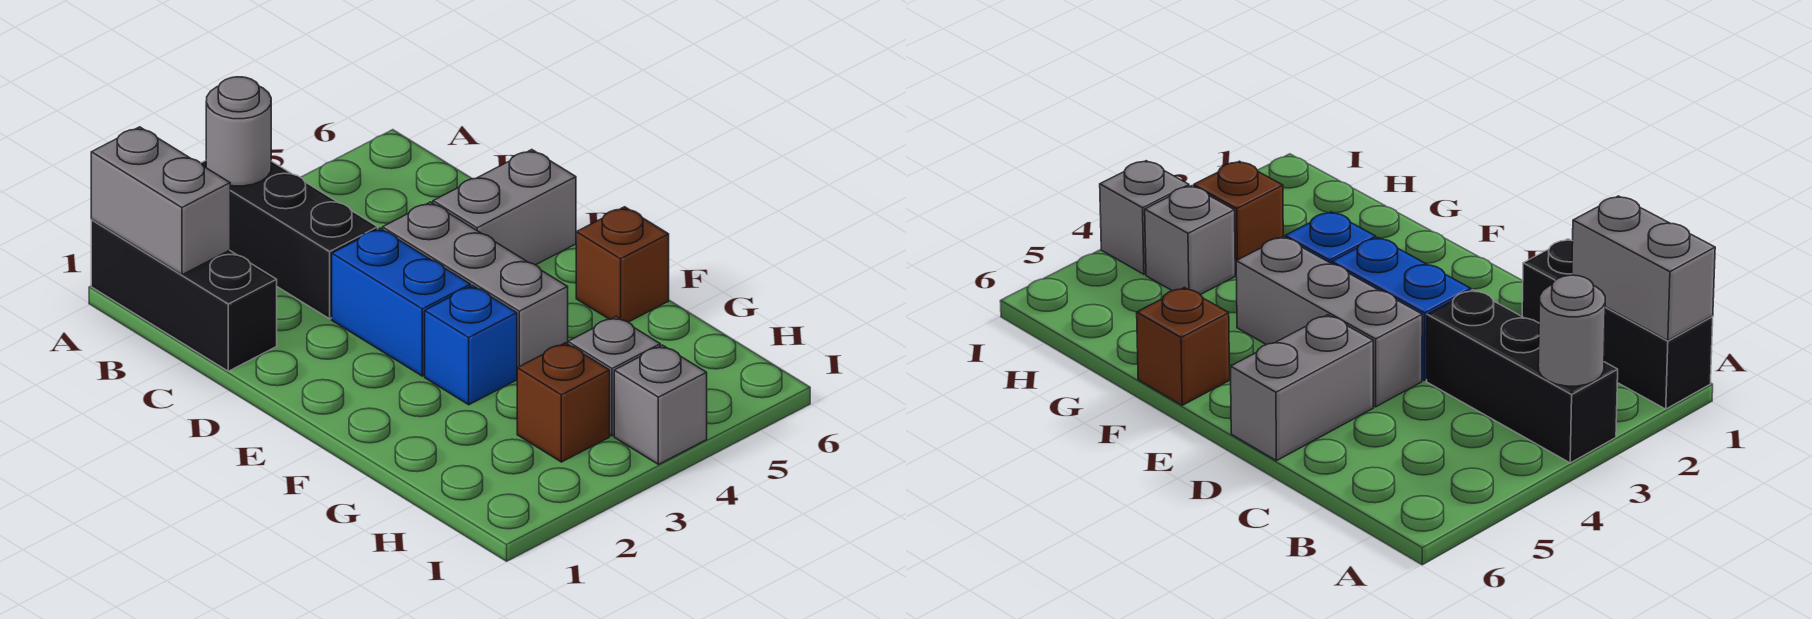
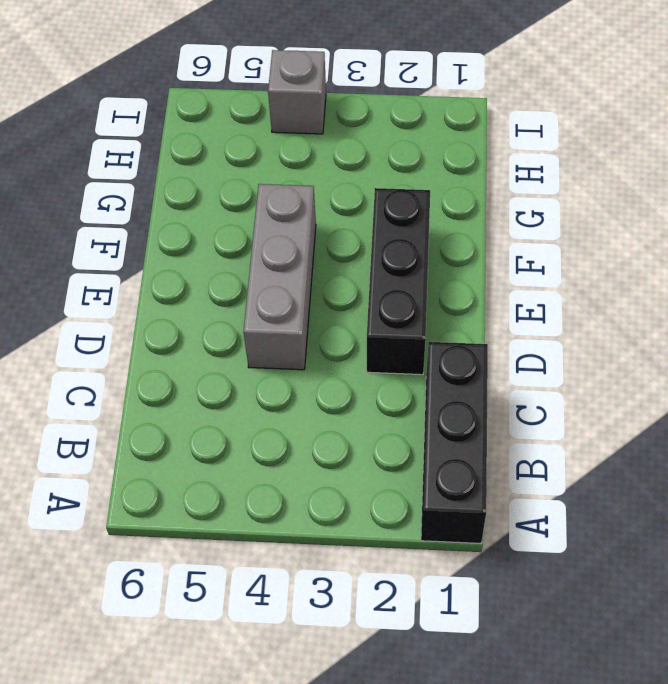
black brick D2:F2 level 1 -> black brick A3:C3 level 1
none -> blue brick D3:E3 level 1
none -> grey brick D5:D6 level 1
none -> blue brick F3 level 1

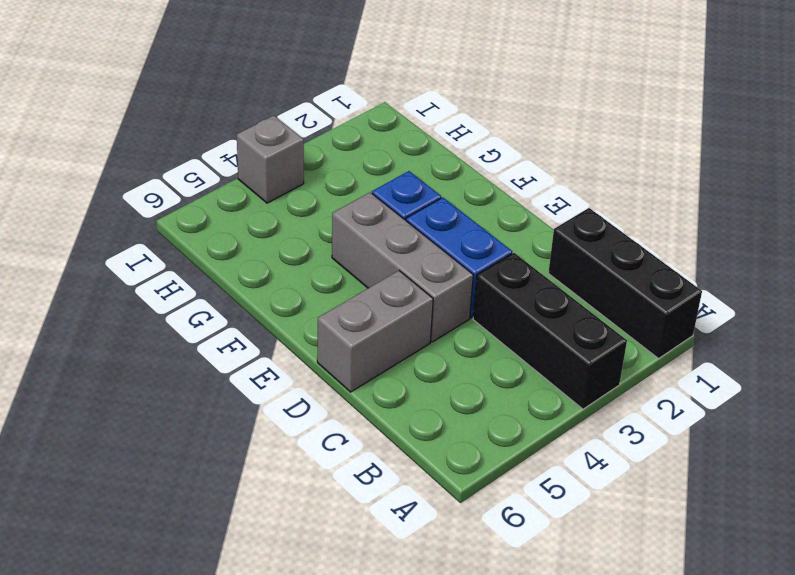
none -> brown brick F6 level 1
none -> brown brick H3 level 1
none -> grey brick H4 level 1

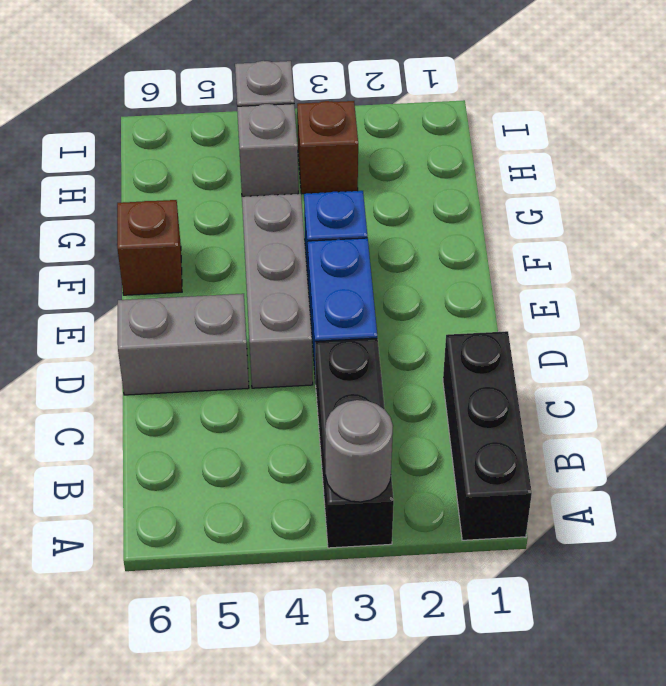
none -> grey brick A1:B1 level 2

